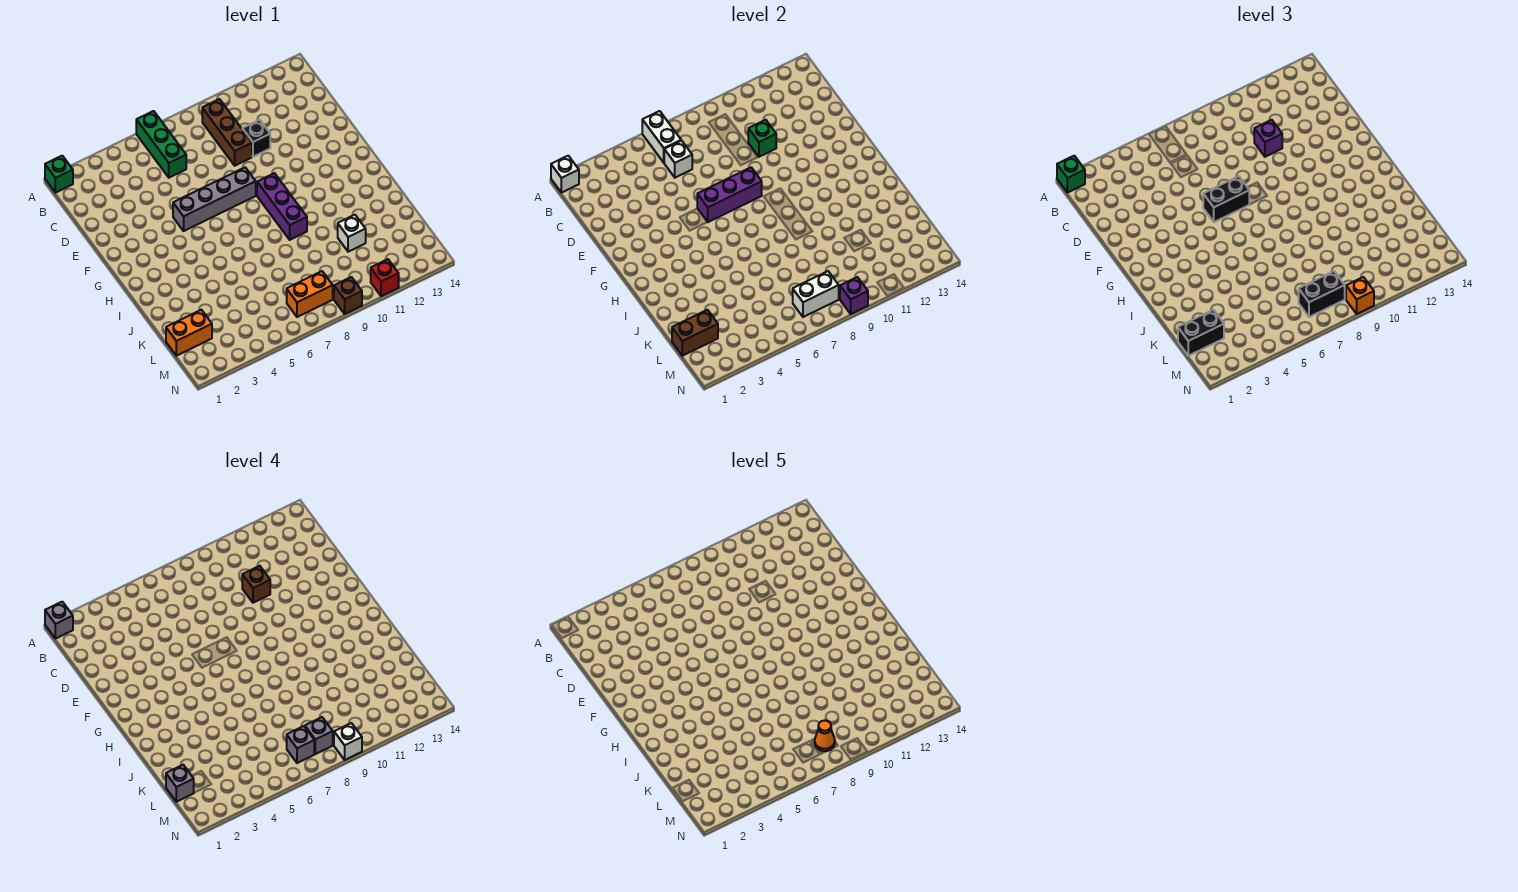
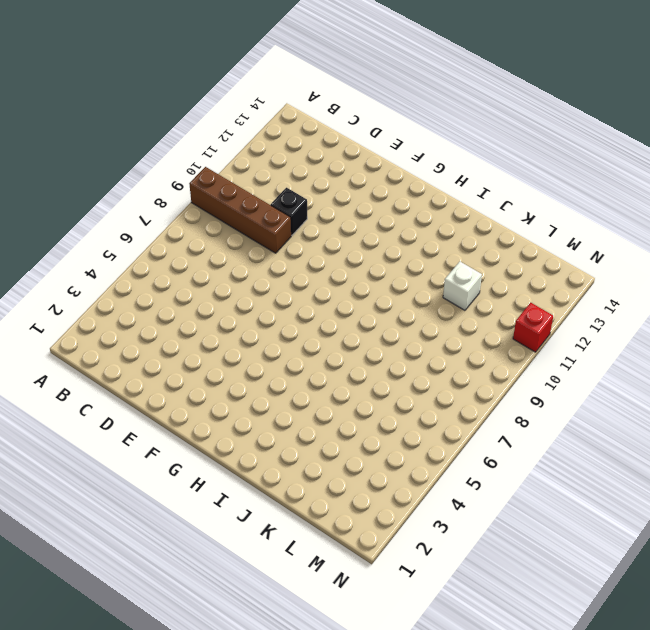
brown brick A9:D9 level 1 -> brown brick B9:D9 level 1
none -> green brick A1 level 1
none -> green brick A6:C6 level 1
none -> grey brick F5:F8 level 1
none -> purple brick G9:I9 level 1

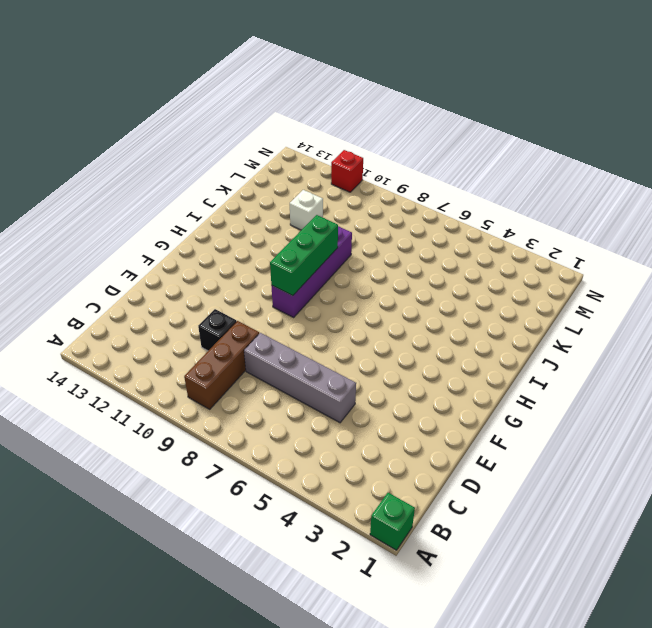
grey brick D5:D8 level 1 -> grey brick F5:F8 level 1
purple brick G9:J9 level 1 -> purple brick G9:I9 level 1
green brick G9:I9 level 2 -> green brick A6:C6 level 1
none -> orange brick L1:L2 level 1
none -> orange brick M7:M8 level 1
none -> brown brick N9 level 1
none -> white brick A1 level 2

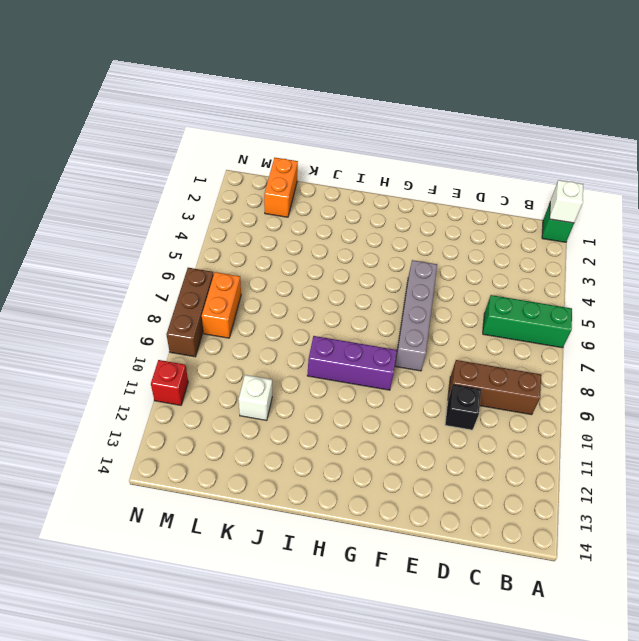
brown brick N7:N9 level 1 -> brown brick N9 level 1
none -> white brick A6:B6 level 2
none -> white brick C6 level 2
none -> green brick D10 level 2
none -> purple brick F6:F8 level 2

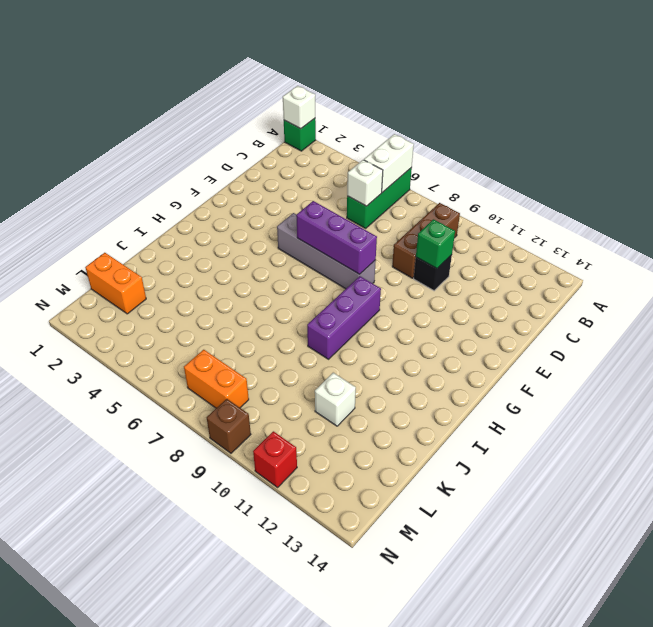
none -> brown brick L1:L2 level 2
none -> white brick M7:M8 level 2
none -> purple brick N9 level 2
none -> green brick A1 level 3

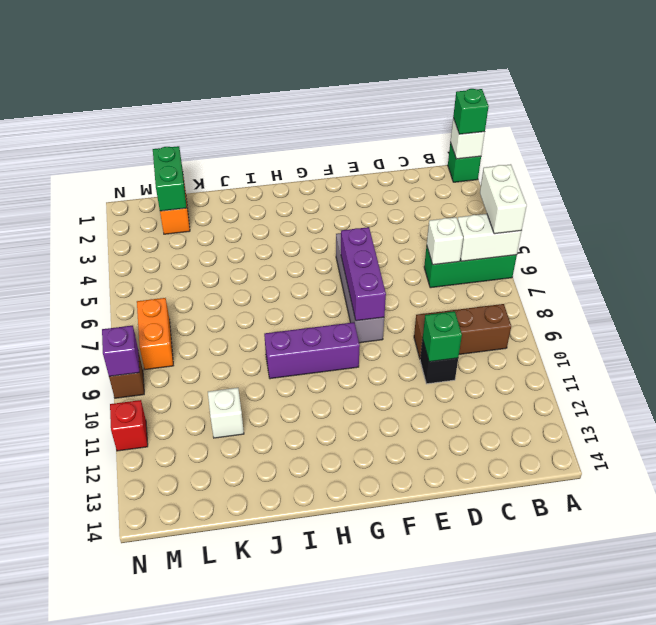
white brick A5:A6 level 3 -> white brick M7:M8 level 2
green brick L1:L2 level 2 -> brown brick L1:L2 level 2
none -> purple brick D10 level 3
none -> black brick F6:F7 level 3
none -> black brick L1:L2 level 3
none -> black brick M7:M8 level 3

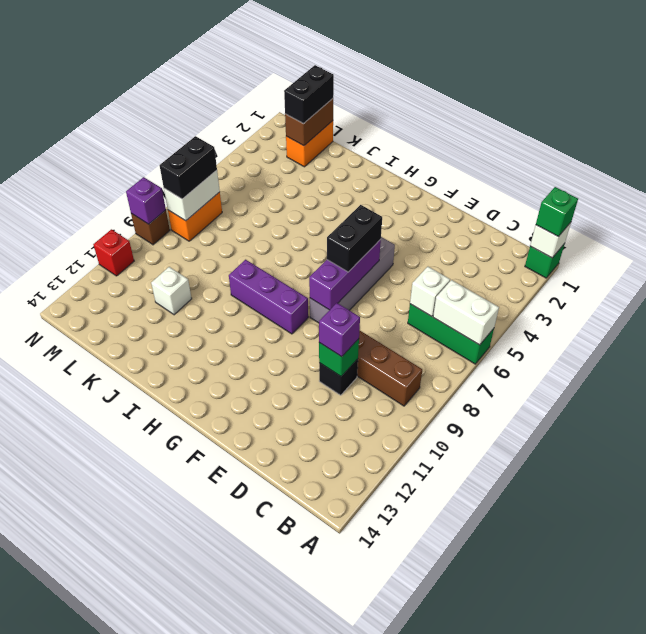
none -> orange brick N9 level 3
none -> grey brick A1 level 4
none -> brown brick D10 level 4
none -> grey brick L1 level 4

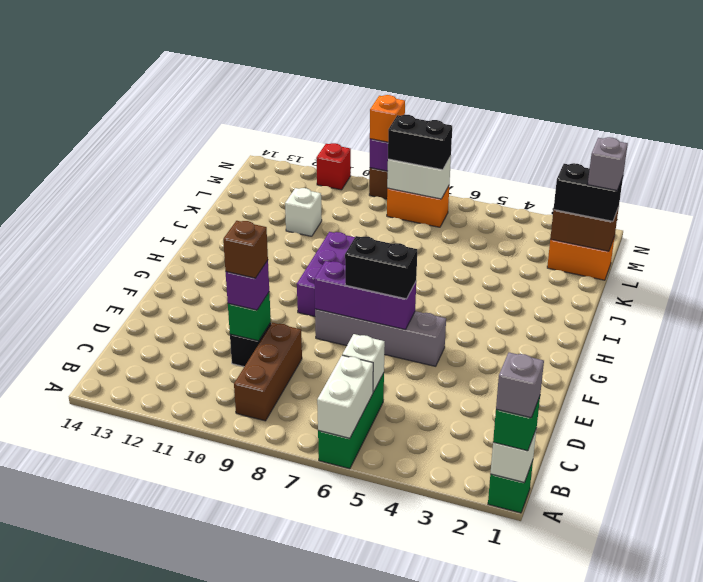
none -> grey brick M7 level 4
none -> grey brick M8 level 4
none -> white brick N9 level 4
none -> orange cone M8 level 5

